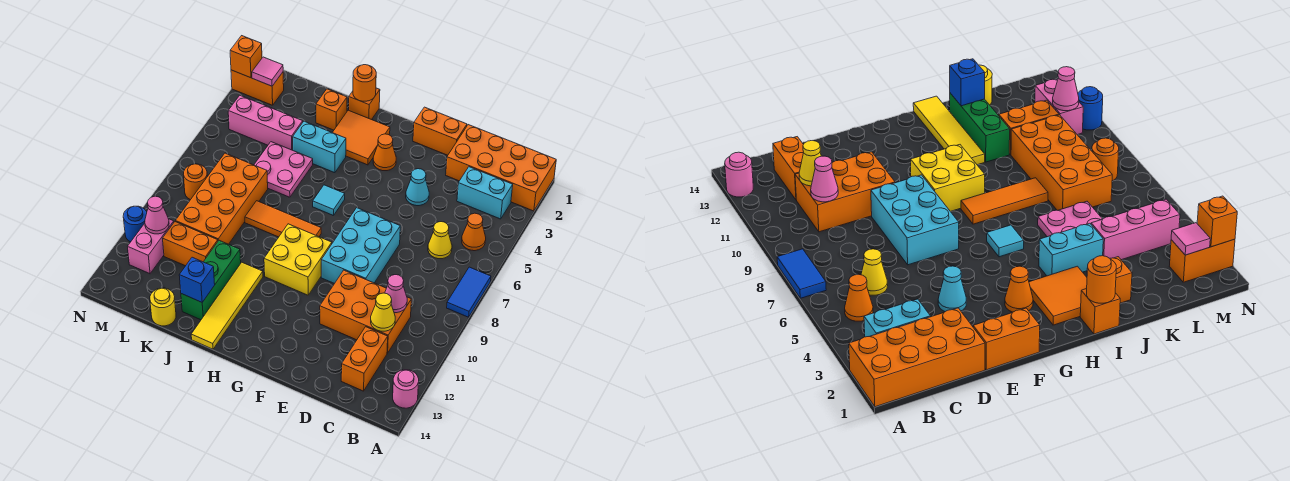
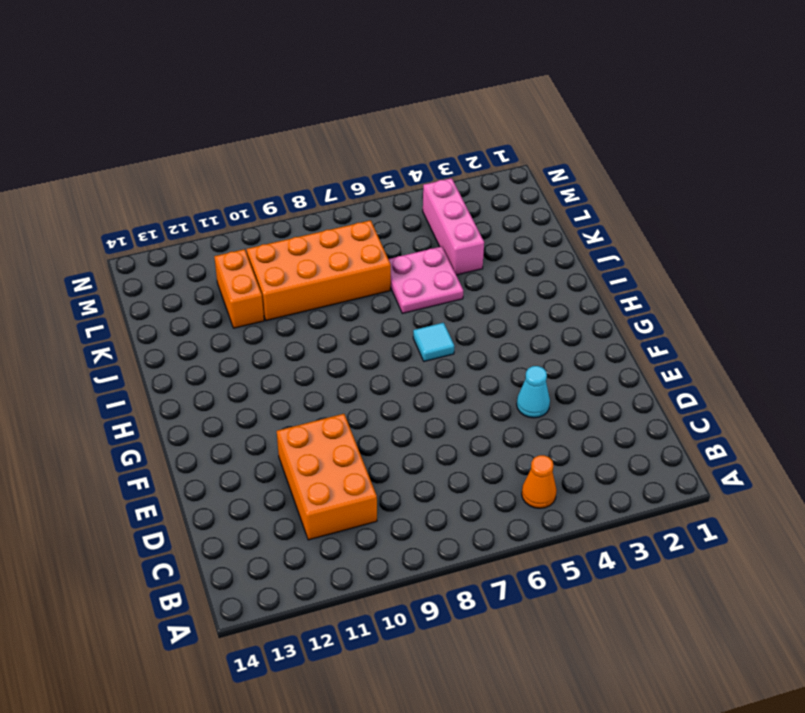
none -> orange brick A1:D2 level 1
none -> blue tile A7:A8 level 1
none -> pink round brick A13 level 1
none -> cyan brick B3:C3 level 1

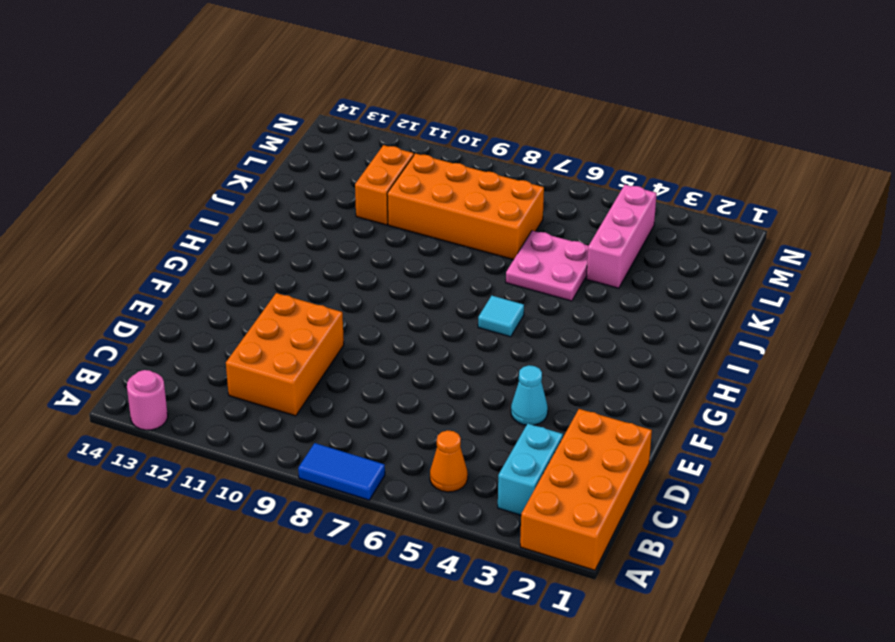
none -> yellow cone C6 level 1
none -> orange brick C12:C13 level 1
none -> orange brick E1:F1 level 1
none -> cyan brick E7:F9 level 1

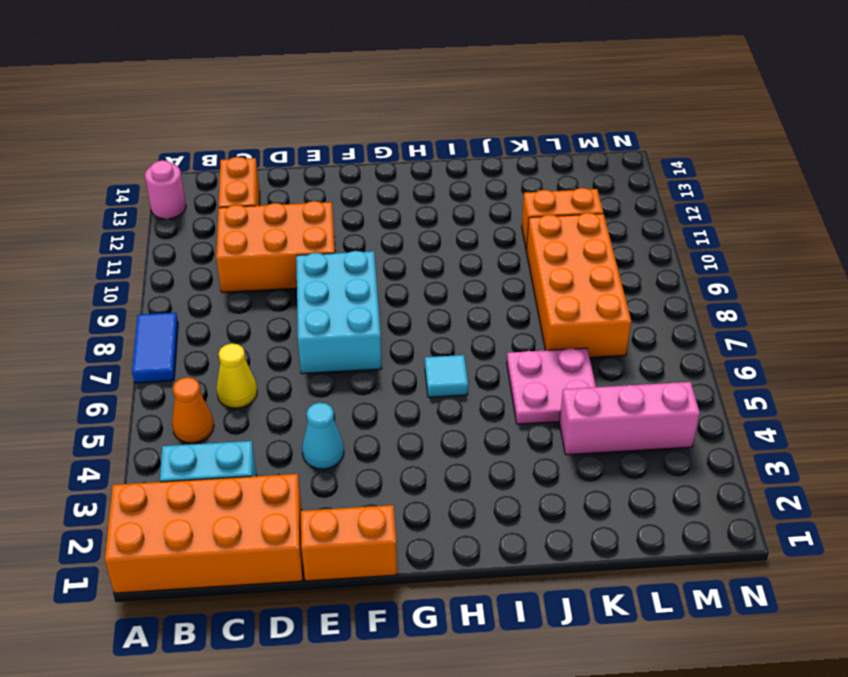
none -> orange cone G3 level 1
none -> yellow brick G9:H10 level 1
none -> orange tile H2:I3 level 1
none -> orange tile H8:J8 level 1

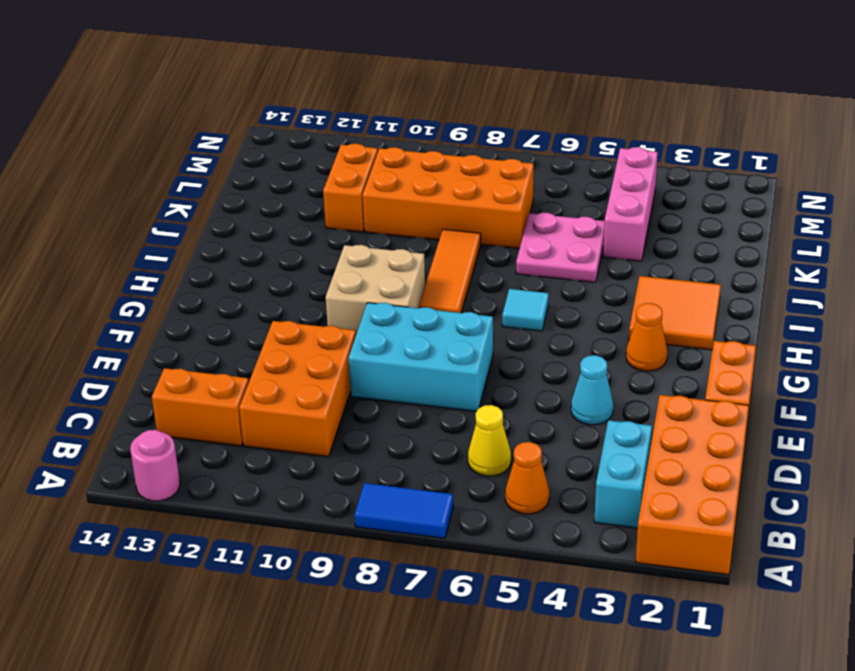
tan brick G9:H10 level 1 -> yellow brick G9:H10 level 1
none -> orange brick I1 level 1
none -> cyan brick I4:J4 level 1
none -> yellow tile I11:I14 level 1
none -> orange brick J2 level 1

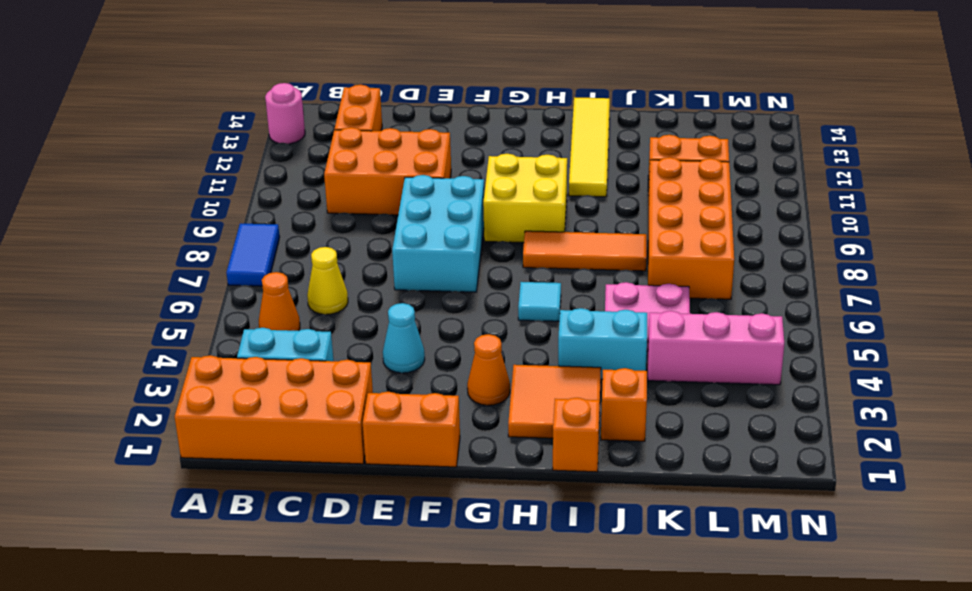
none -> green brick J11:J13 level 1
none -> yellow round brick K14 level 1
none -> orange brick M2:N2 level 1
none -> orange round brick M8 level 1

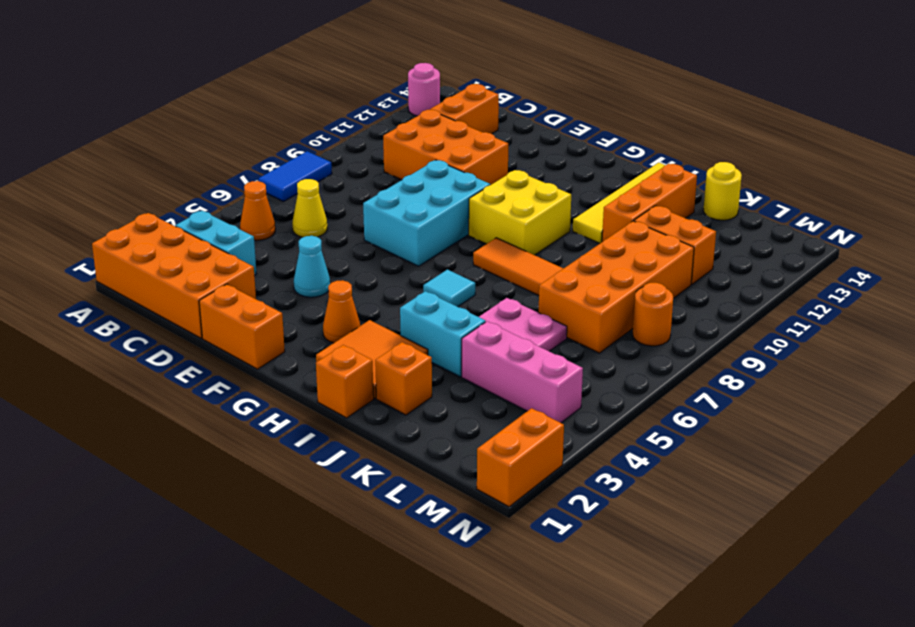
orange brick J11:J13 level 1 -> green brick J11:J13 level 1
orange brick N1:N2 level 1 -> orange brick M2:N2 level 1
none -> pink brick M11:M12 level 1
none -> blue round brick N11 level 1
none -> pink cone C10 level 2
none -> yellow cone C11 level 2

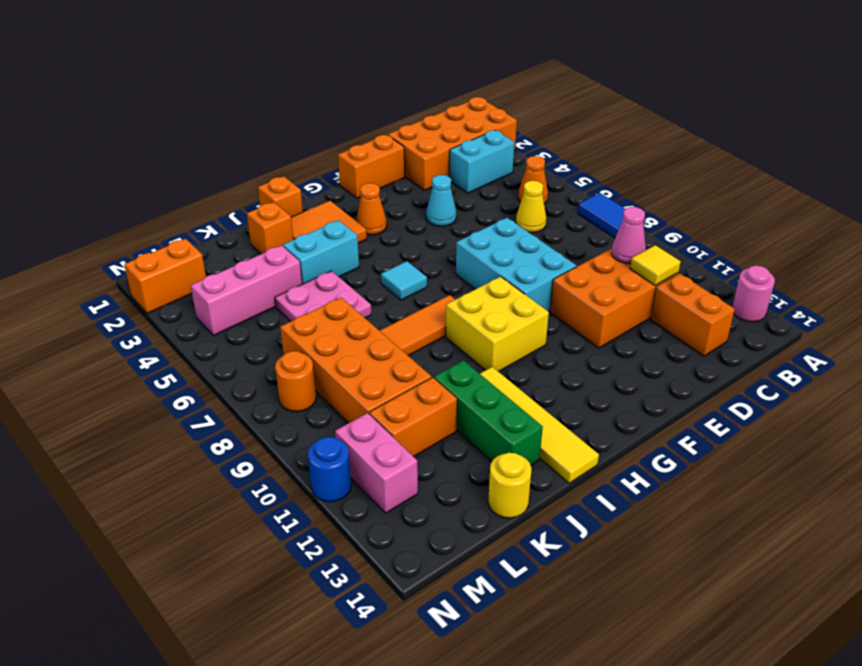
yellow tile C11 level 2 -> yellow cone C11 level 2
none -> orange round brick I1 level 2
none -> blue brick J13 level 2
none -> pink tile M2 level 2
none -> pink cone M11 level 2

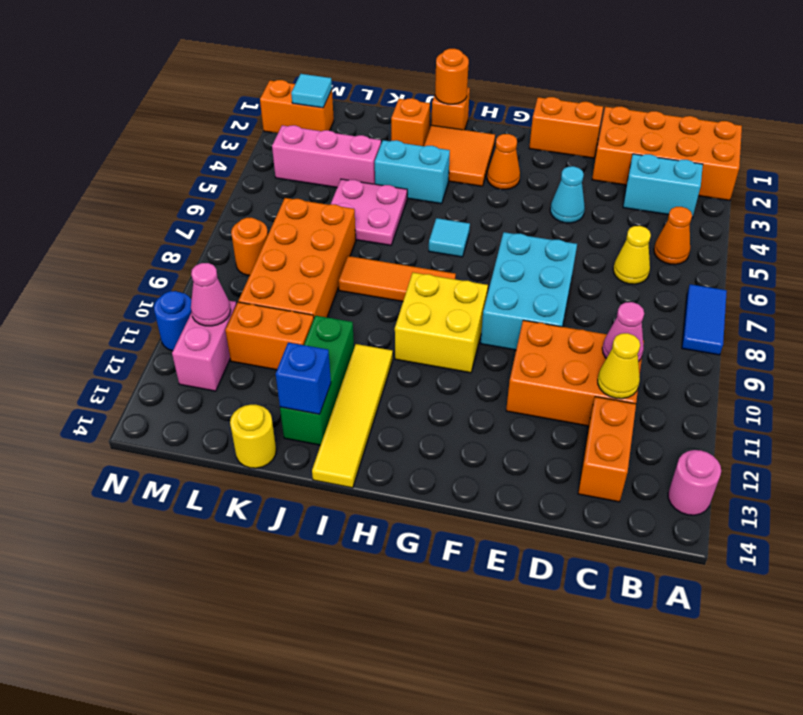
cyan tile M2 level 2 -> pink tile M2 level 2
none -> orange brick N2 level 2

